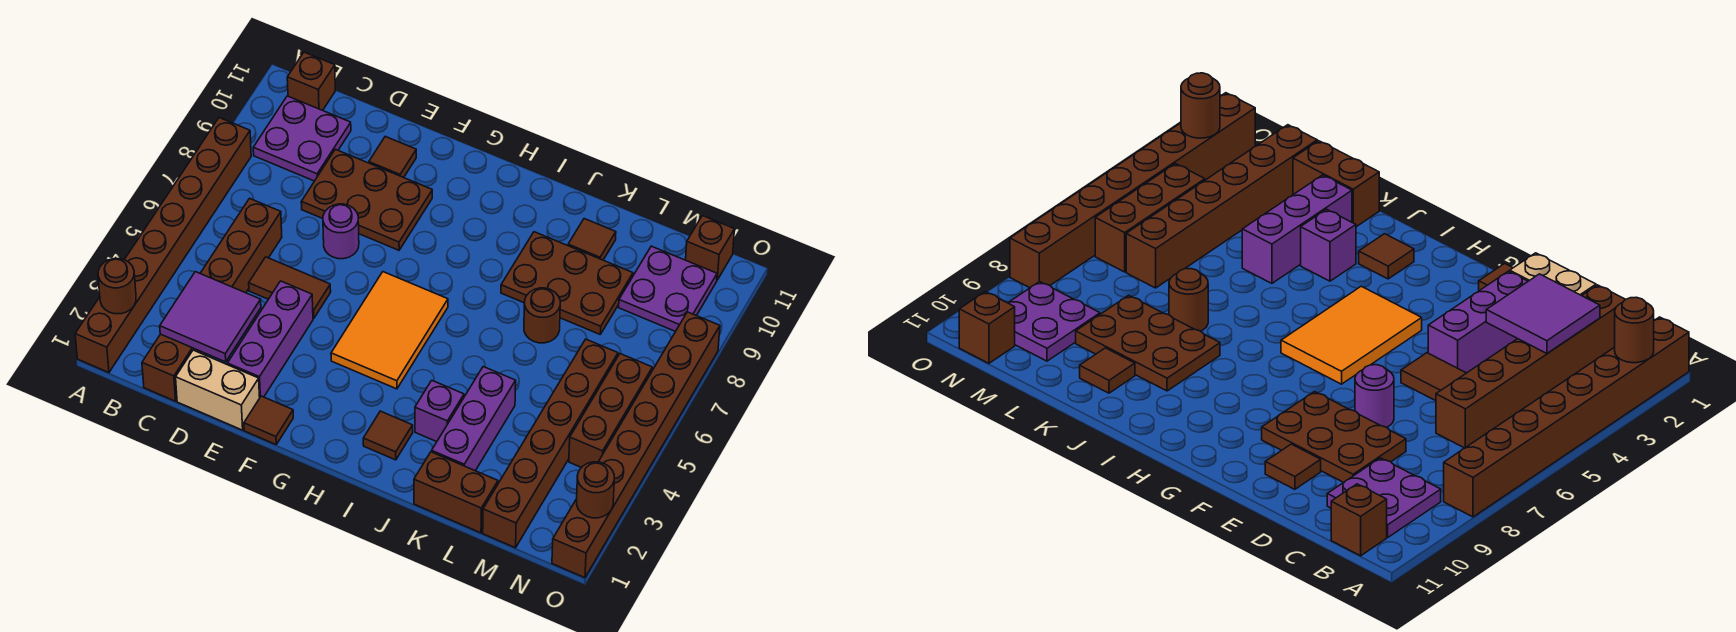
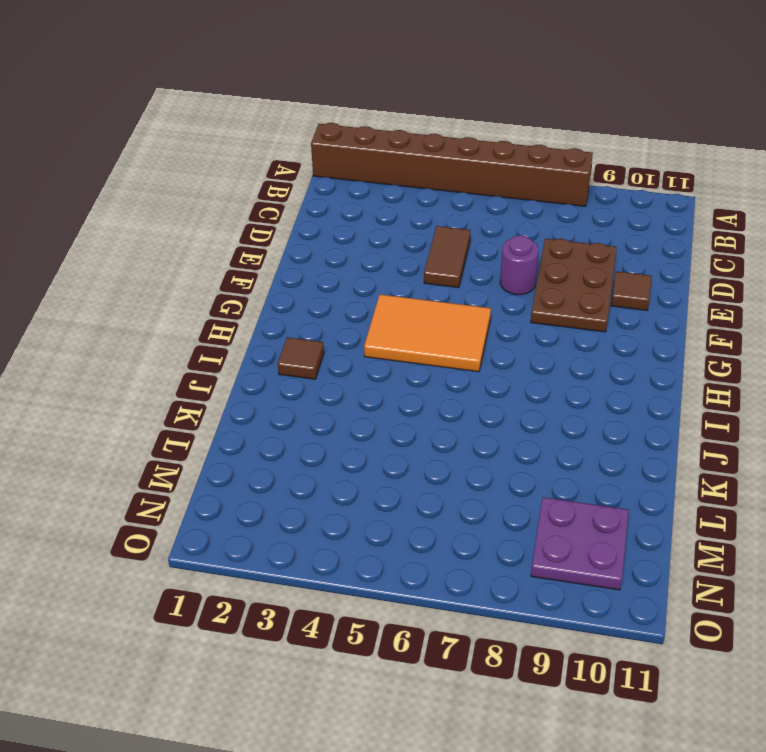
none -> purple plate B9:C10 level 1
none -> brown brick B11 level 1
none -> brown brick C1:C6 level 1

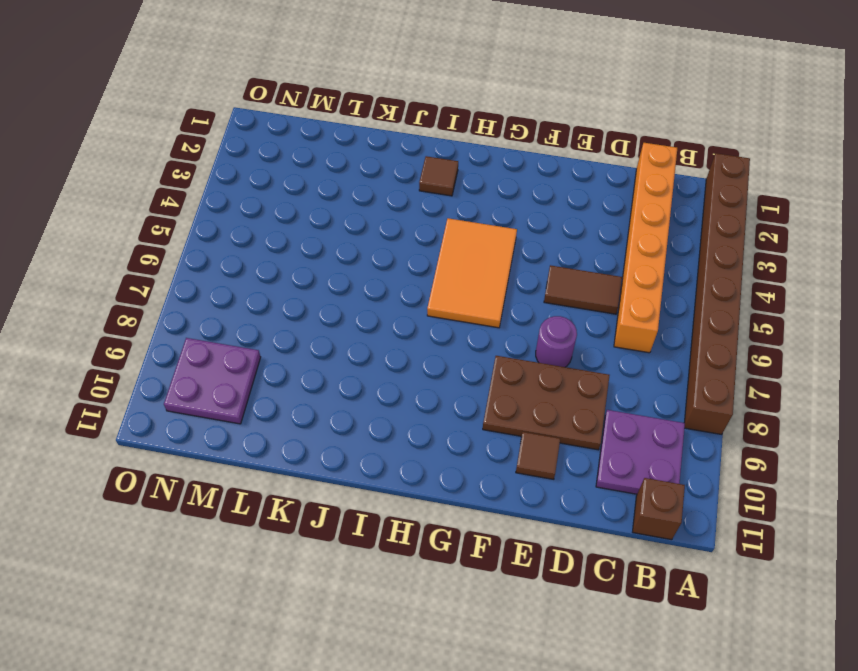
orange brick C1:C6 level 1 -> brown brick C1:C6 level 1
none -> tan brick D1:E1 level 1
none -> purple brick E2:E4 level 1
none -> brown tile F1 level 1

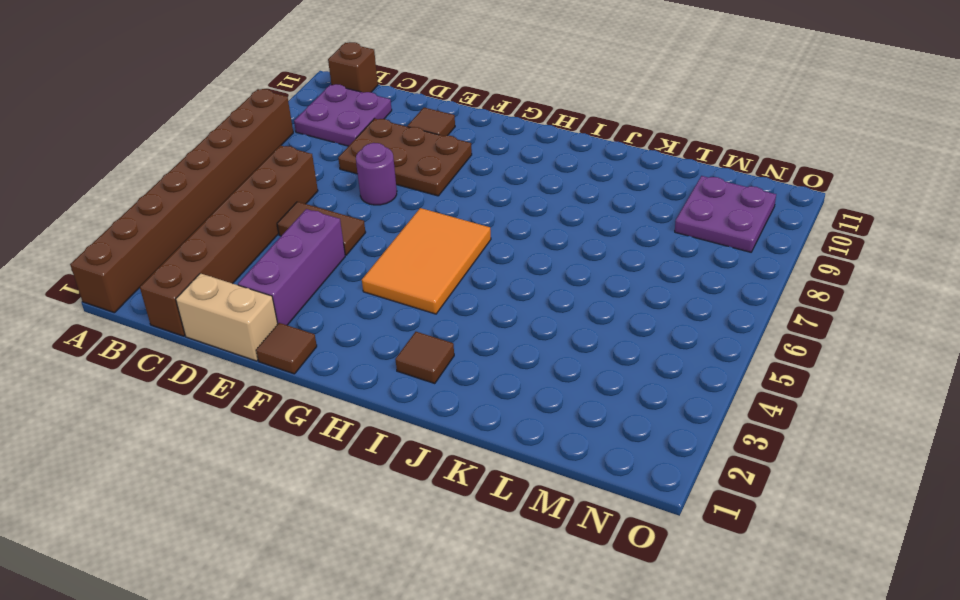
none -> purple brick J3 level 1
none -> brown plate J8:L9 level 1
none -> brown brick K1:L1 level 1

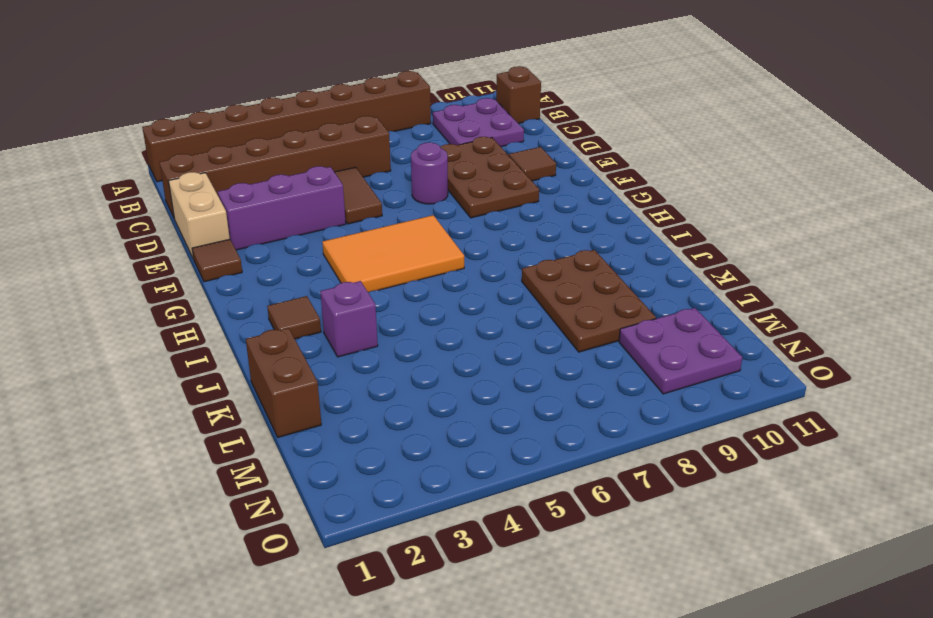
none -> purple brick K2:K4 level 1
none -> brown round brick K7 level 1
none -> brown tile K10 level 1

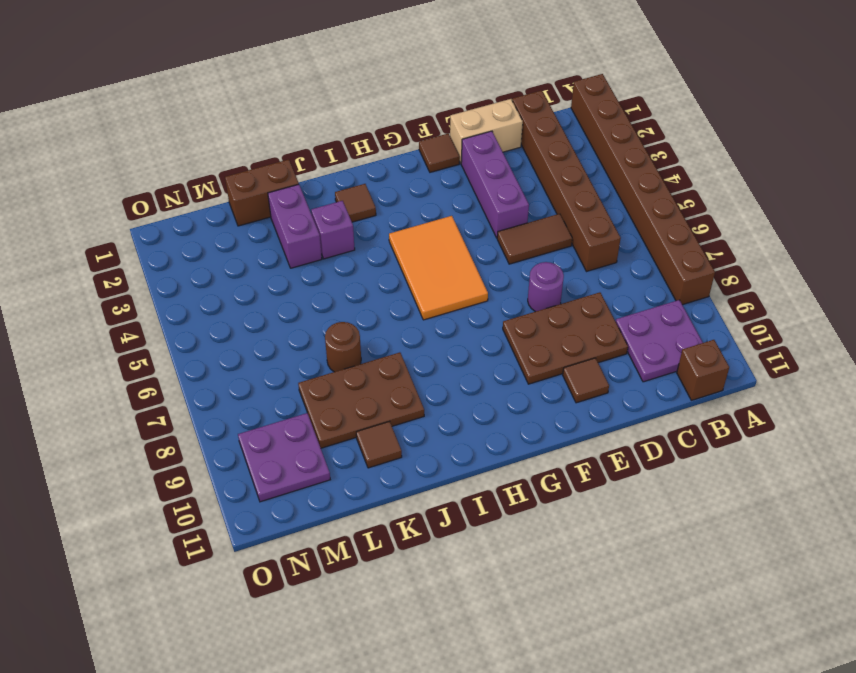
purple brick K2:K3 level 1 -> purple brick K2:K4 level 1
none -> brown brick M1:M6 level 1
none -> brown brick N4:N6 level 1
none -> brown brick N11 level 1

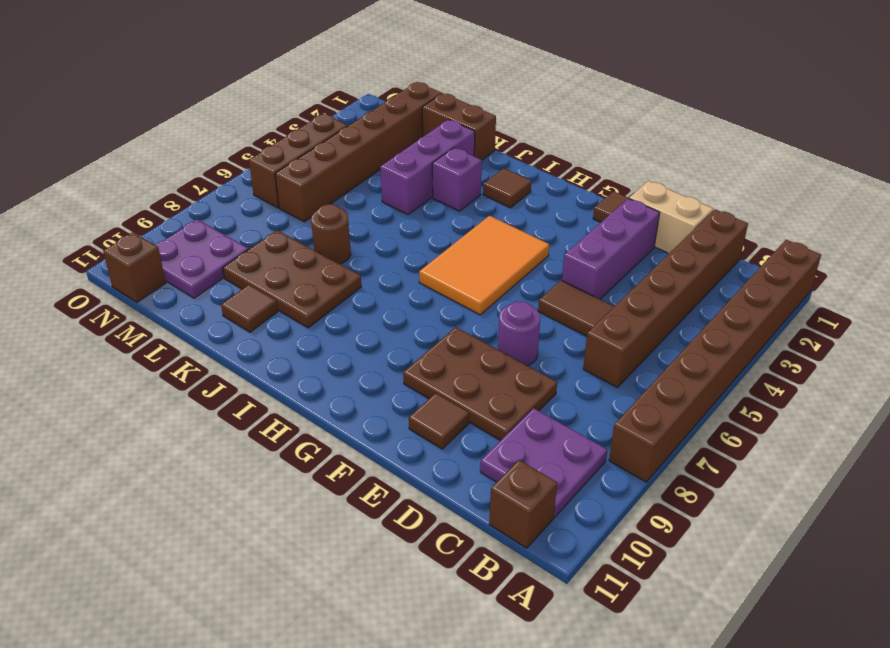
none -> brown brick O1:O8 level 1
none -> brown round brick A2 level 2
none -> purple tile C2:D3 level 2

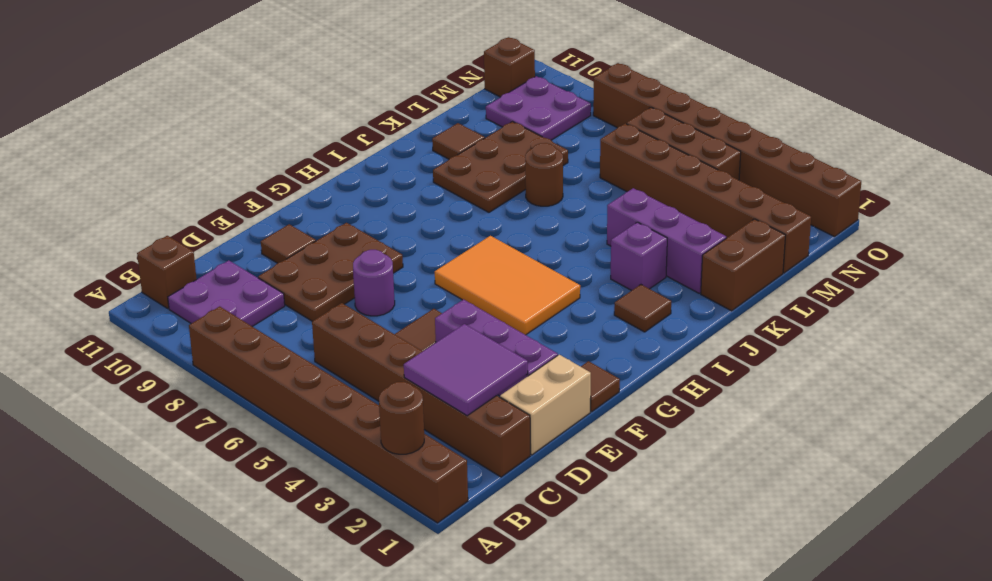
none -> brown round brick O2 level 2

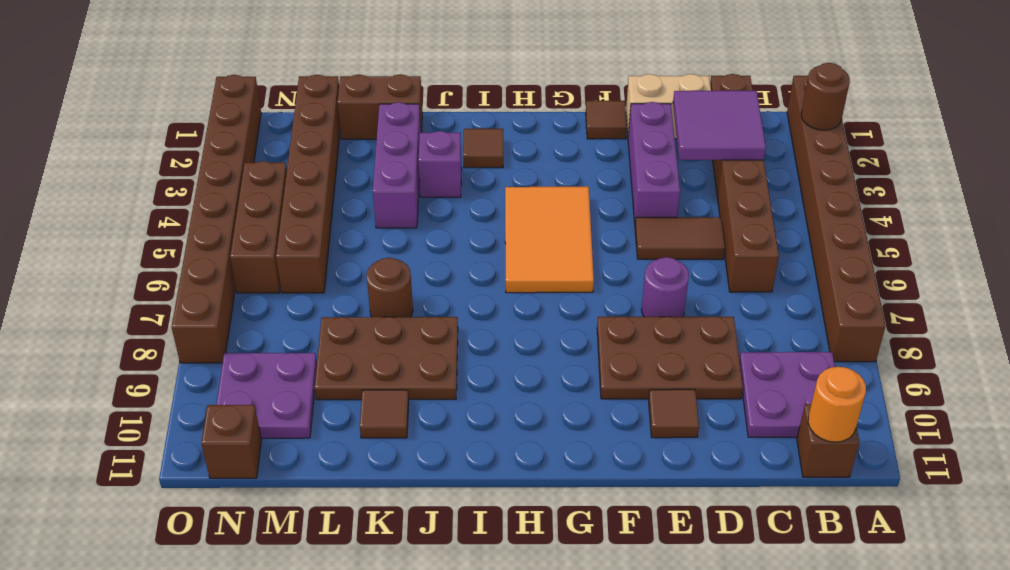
orange round brick B11 level 2 -> none
none -> brown round brick O2 level 2

